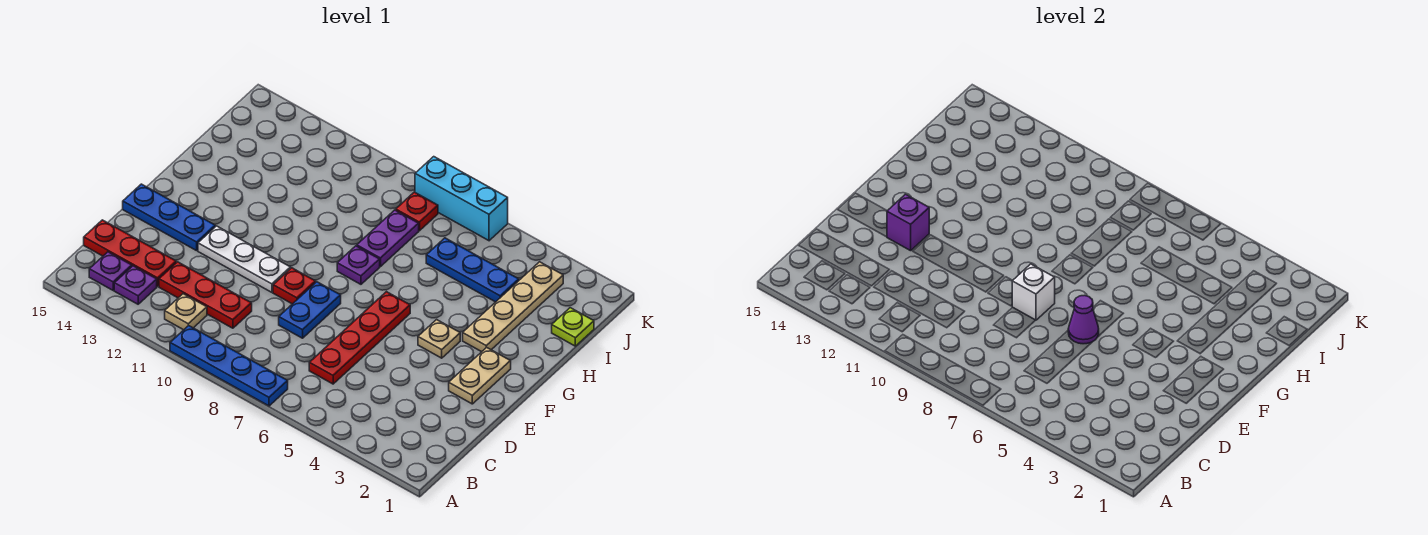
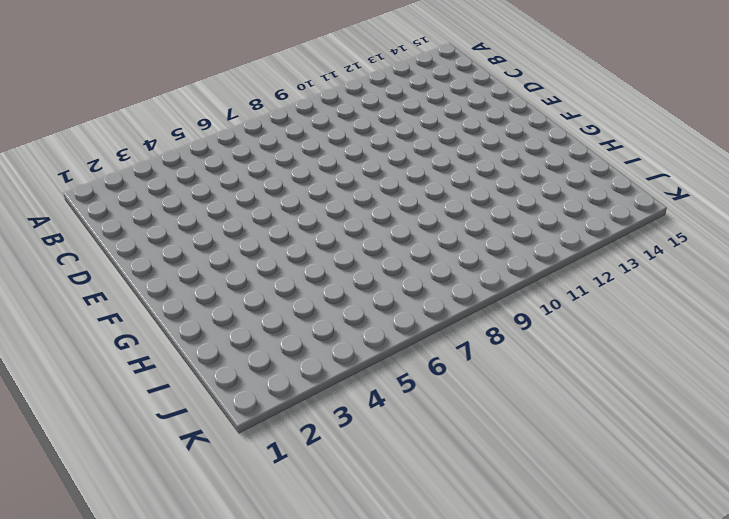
none -> blue plate A7:A10 level 1
none -> tan plate B11 level 1
none -> purple plate B13 level 1

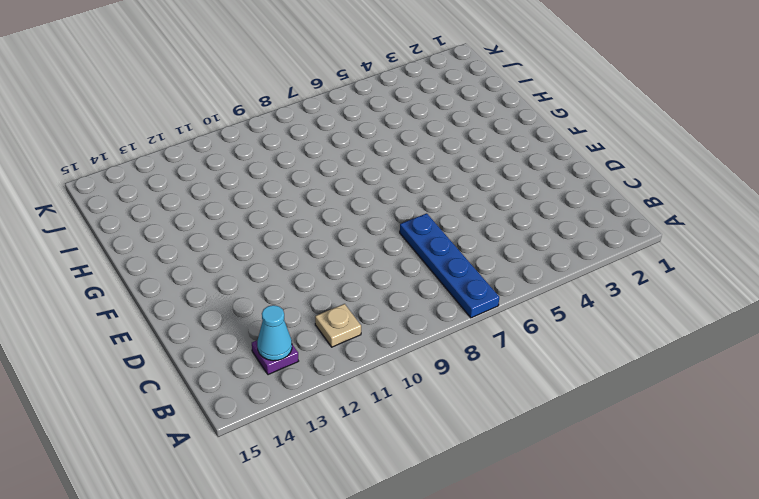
blue plate A7:D7 level 1 -> blue plate A7:A10 level 1
cyan cone B13 level 2 -> none
none -> purple plate B14 level 1
none -> red plate C6:F6 level 1
none -> red plate C10:C12 level 1

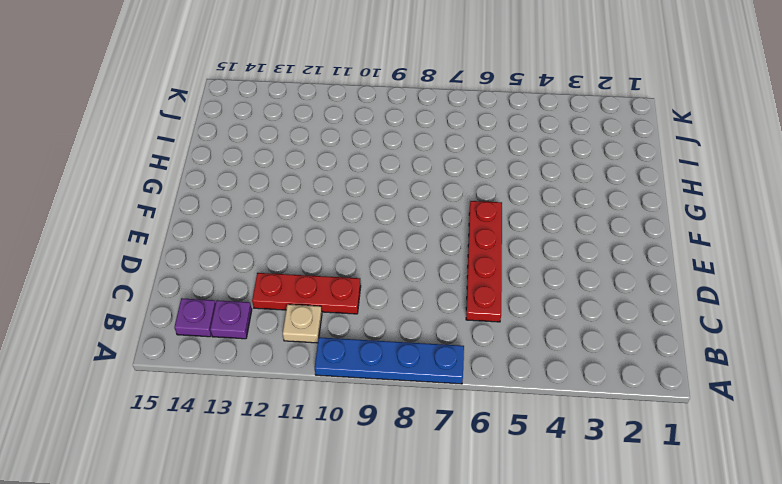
none -> red plate C13:C15 level 1
none -> blue plate D8:E8 level 1
none -> tan plate E2:F2 level 1

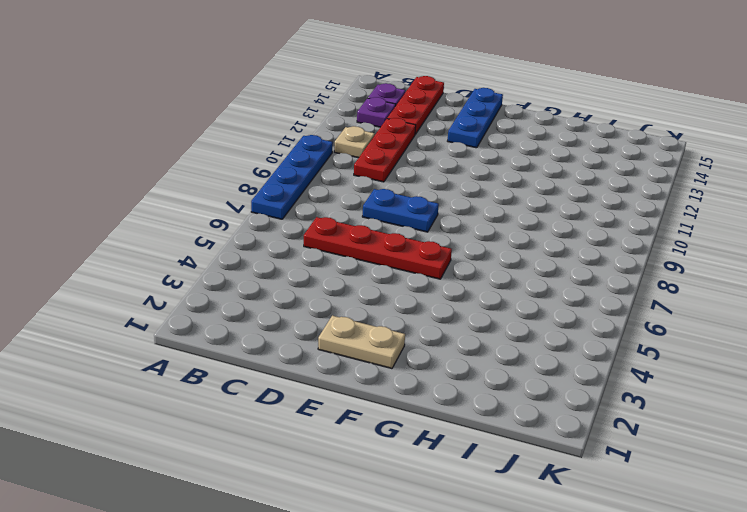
none -> red plate E9 level 1
none -> white plate E10:E12 level 1
none -> tan plate F4 level 1

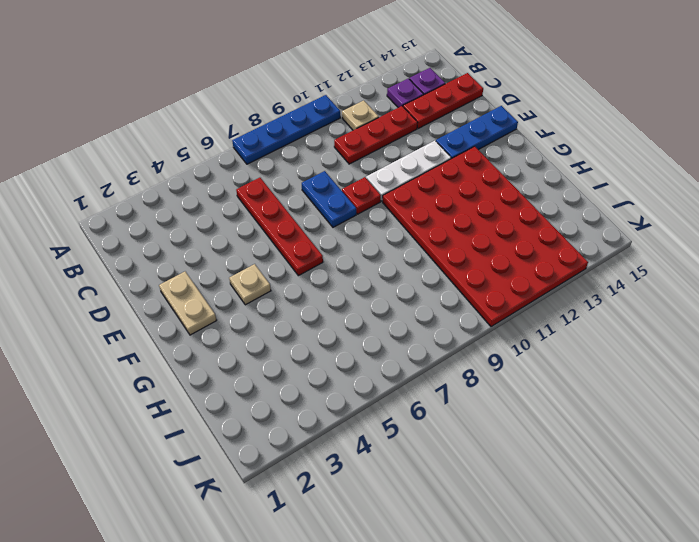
red plate F10:K13 level 1 -> none
none -> tan plate G3:J3 level 1
none -> purple plate G8 level 1
none -> purple plate H8:I8 level 1

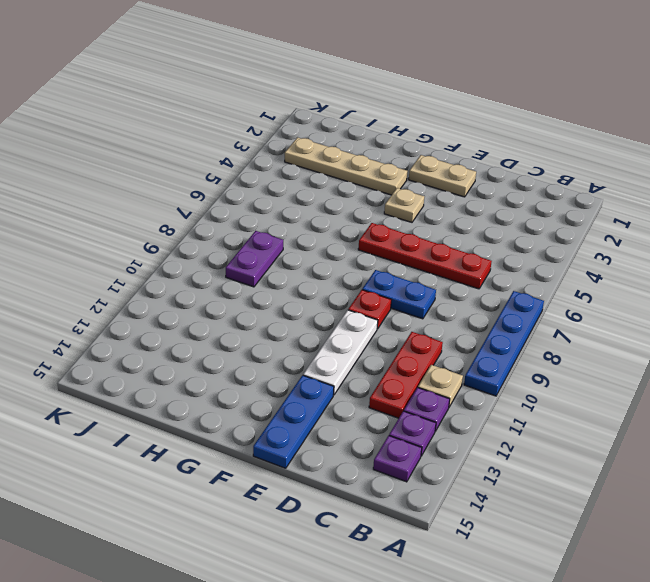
purple plate B12 level 1 -> purple plate G8 level 1
purple plate I8:I9 level 1 -> purple plate H8:I8 level 1
none -> red plate C13:C15 level 1
none -> lime plate I1 level 1
none -> blue plate I4:I6 level 1

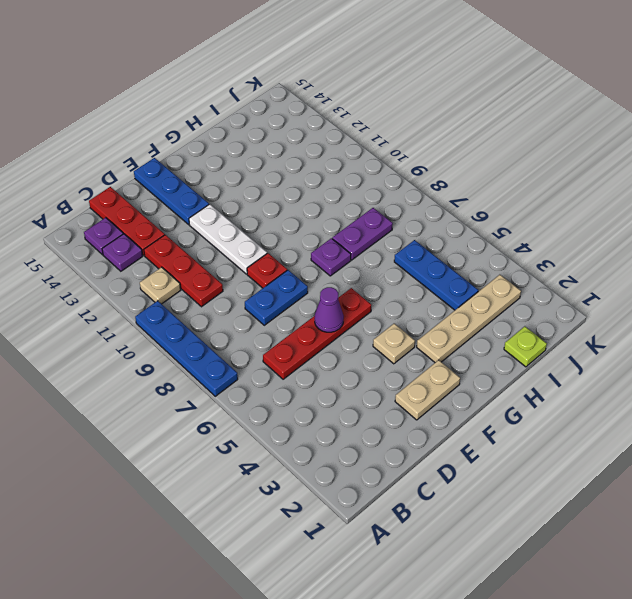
none -> red plate J8 level 1
none -> cyan brick K6:K8 level 1
none -> white brick E8 level 2

